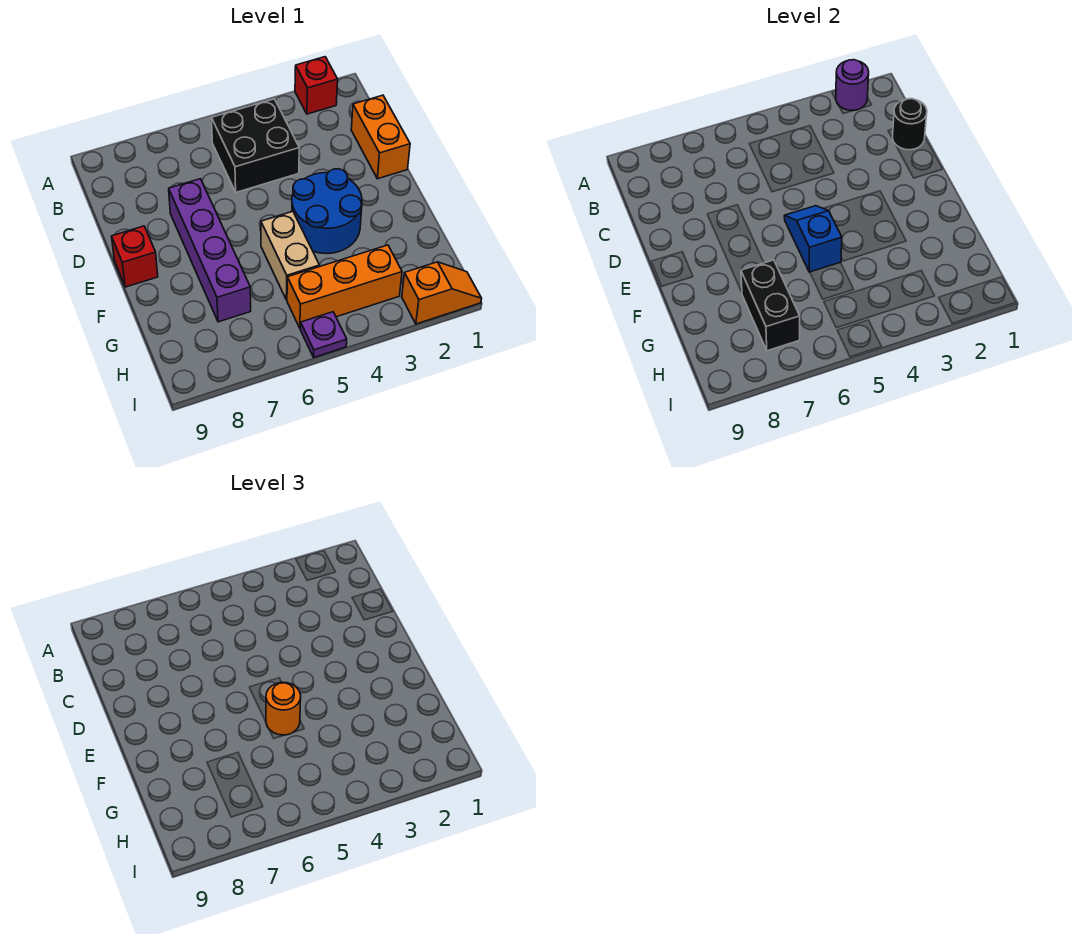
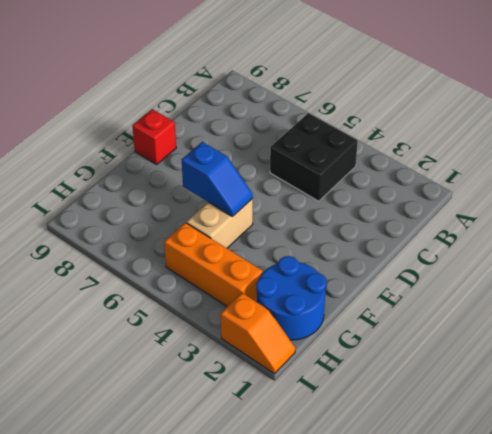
blue slope F5:F6 level 2 top 6 -> blue slope E5:F5 level 2 top F
blue round brick G1:H2 level 1 -> blue round brick E3:F4 level 1
none -> red brick A2 level 1
none -> orange brick C1:D1 level 1
none -> purple brick D7:G7 level 1

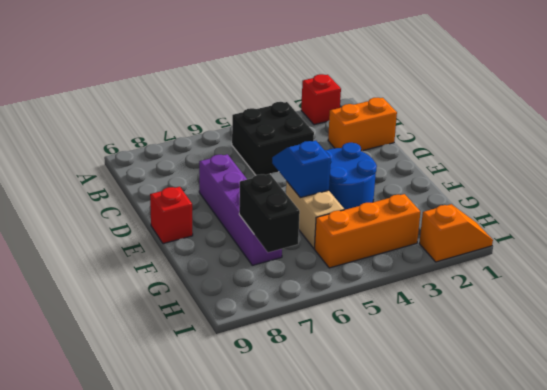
orange brick C1:C2 level 1 -> orange brick C1:D1 level 1
none -> purple plate I5 level 1
none -> purple round brick A2 level 2
none -> black round brick C1 level 2

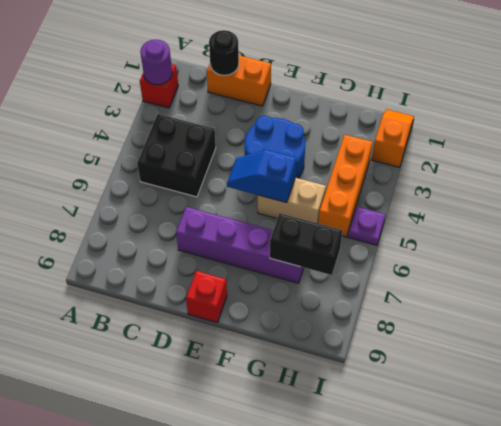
none -> orange round brick F5 level 3

